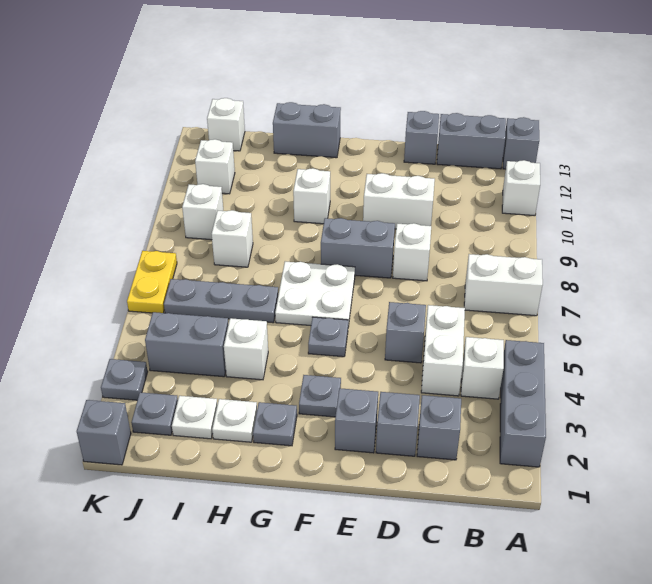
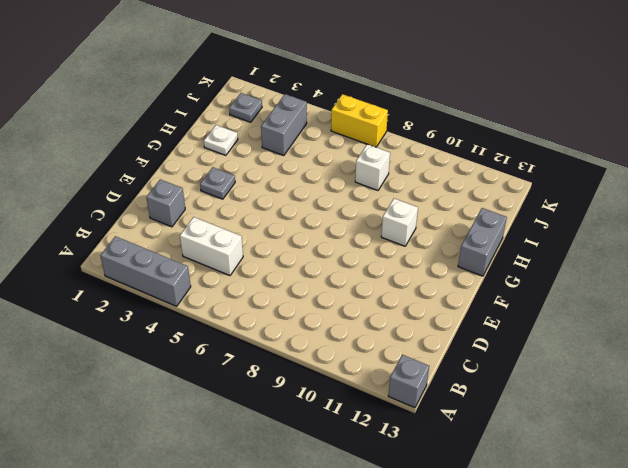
yellow brick K6:K7 level 1 -> yellow plate K6:K7 level 1
none -> white brick A7:B7 level 1
none -> white brick A11 level 1
none -> white brick B4 level 1
none -> grey brick B13:C13 level 1

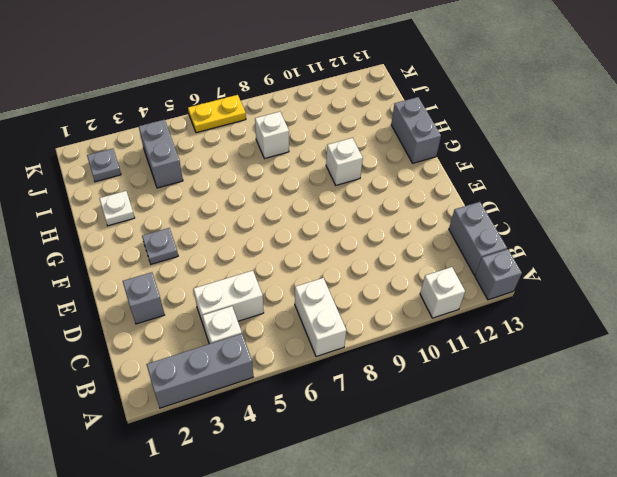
none -> grey brick C2 level 1
none -> grey brick D5 level 1
none -> white brick D8 level 1
none -> white brick D10:E10 level 1

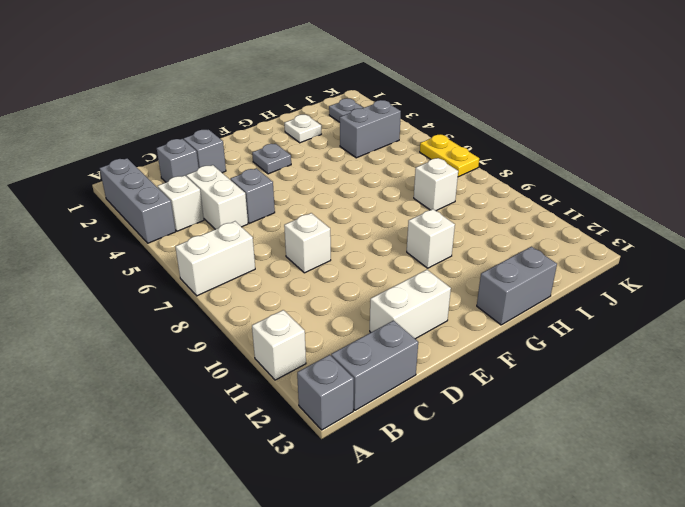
white brick D12:E12 level 1 -> white brick D10:E10 level 1
none -> grey brick D13 level 1
none -> grey brick E2 level 1
none -> grey brick E8:F8 level 1
none -> grey plate F5 level 1

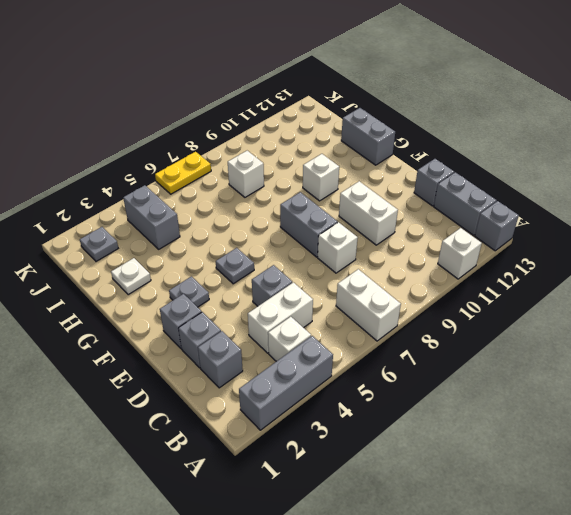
none -> white plate F6:G7 level 1
none -> grey plate G2 level 1
none -> white brick H4 level 1
none -> grey plate H6:J6 level 1

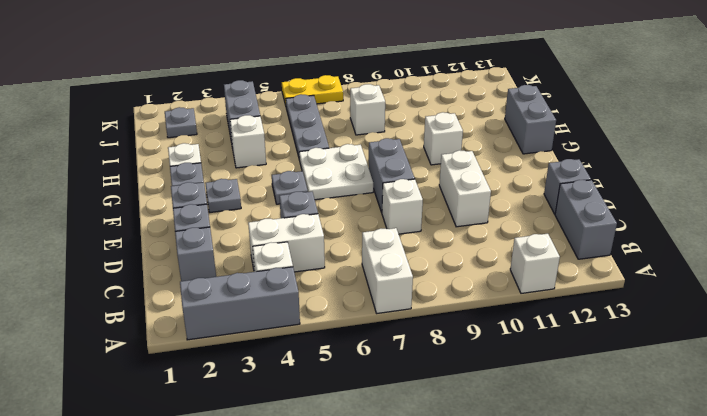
none -> grey brick A13 level 1
none -> white plate I2 level 1
none -> white brick J9 level 1
none -> white brick J11 level 1

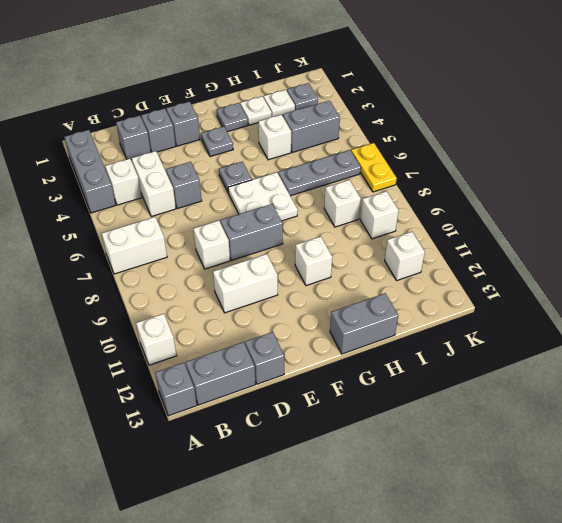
none -> white brick J13 level 1
none -> grey brick K1 level 1
none -> grey plate K3 level 1

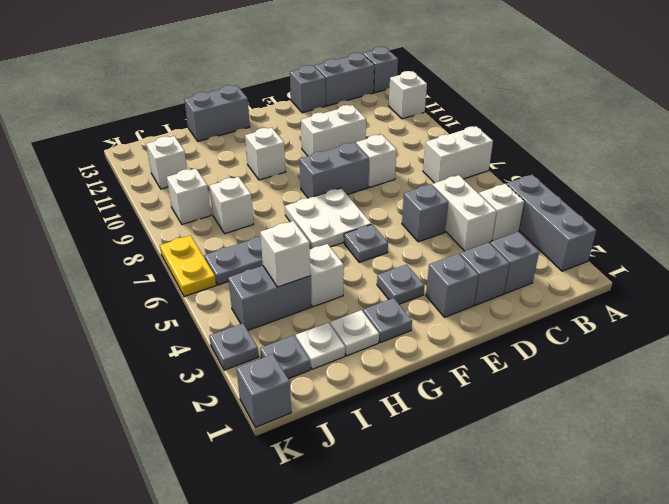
white brick I4 level 2 -> white brick J13 level 1

